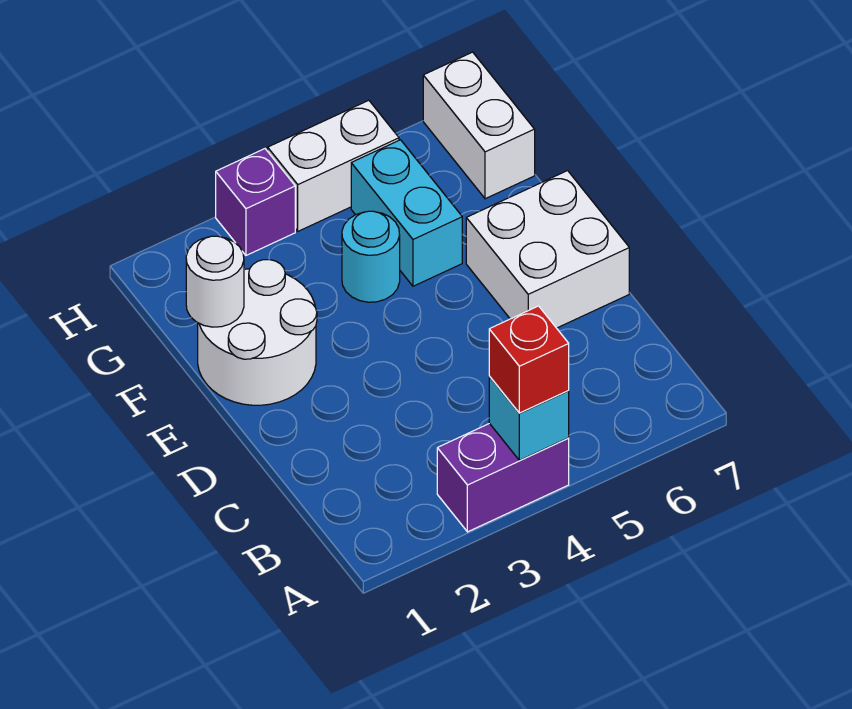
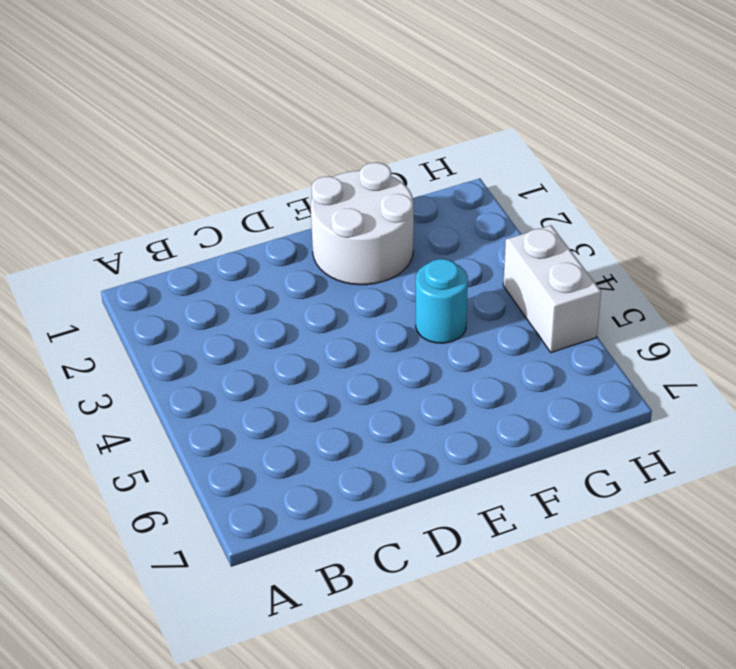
none -> purple brick A3:A4 level 1
none -> white brick D6:E7 level 1

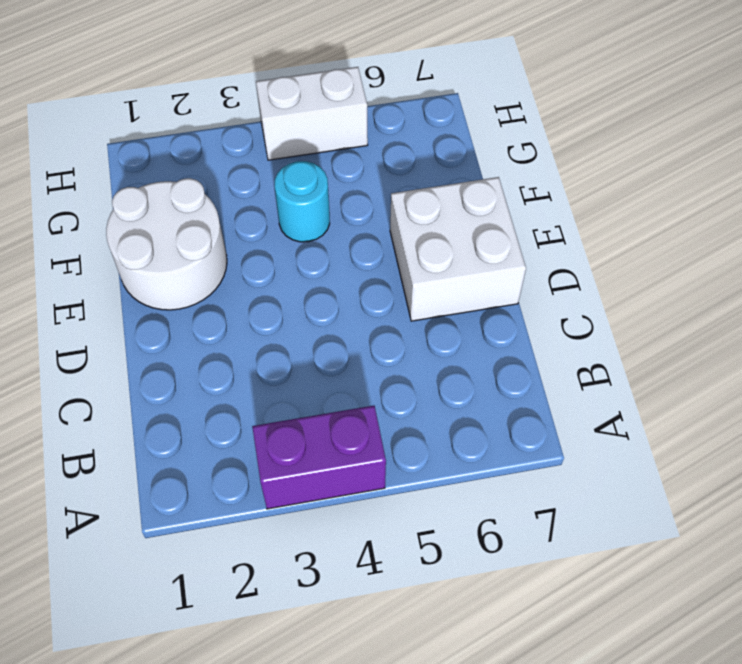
none -> cyan brick F5:G5 level 1
none -> white brick G7:H7 level 1

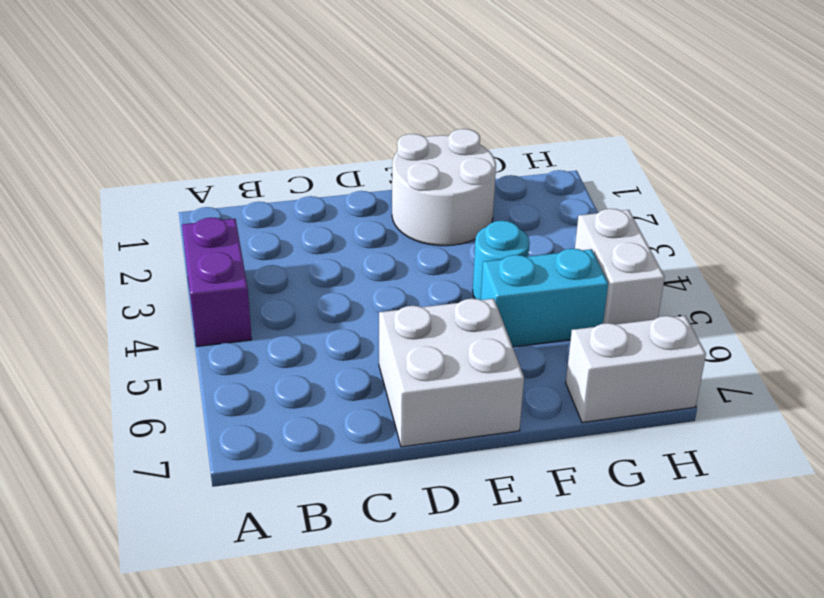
none -> purple brick H3 level 1
none -> cyan brick A4 level 2

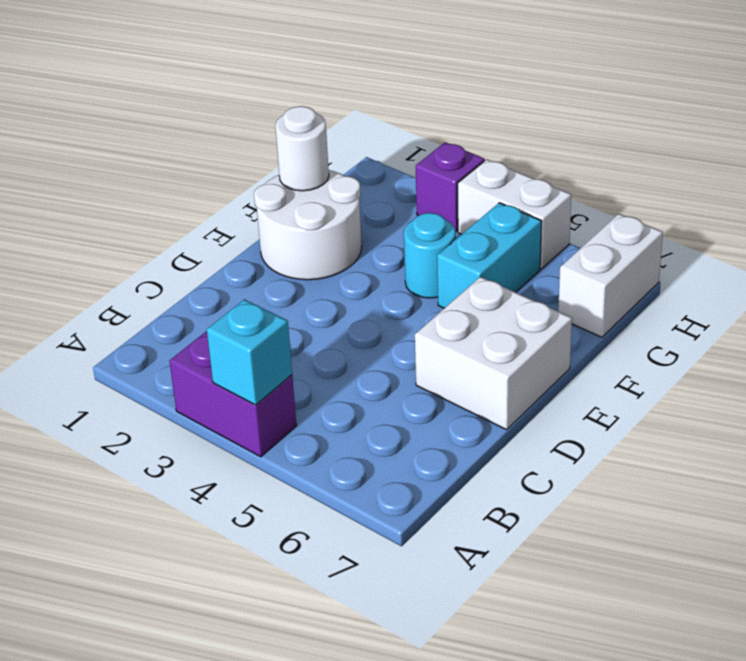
none -> red brick A4 level 3

